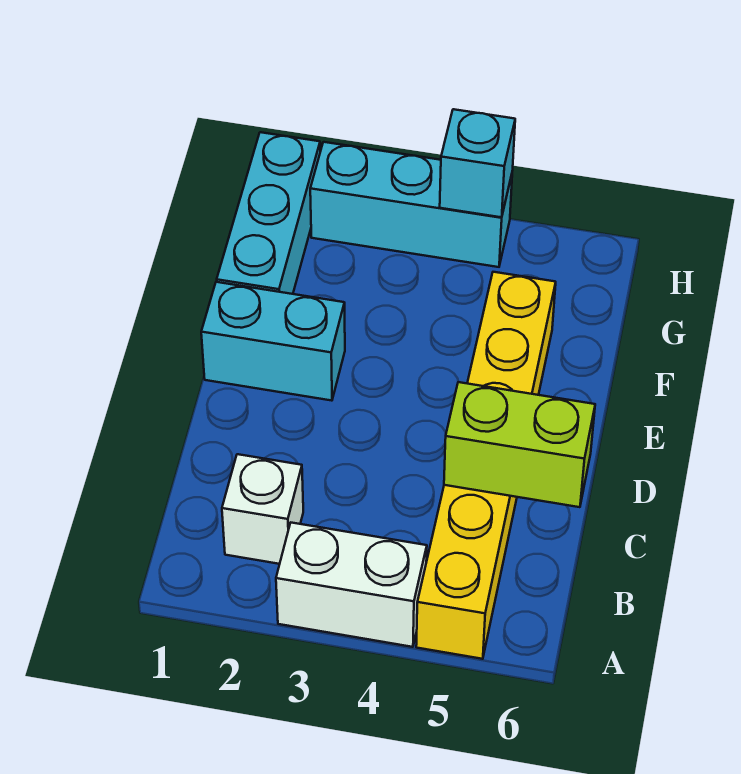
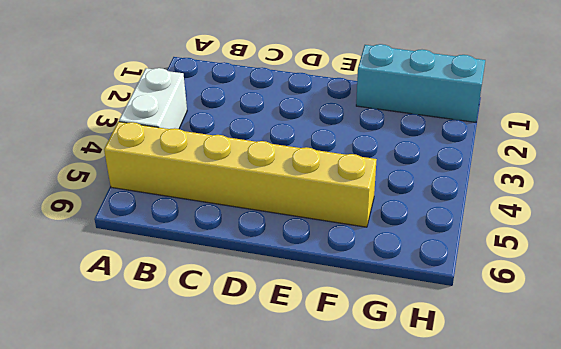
none -> white brick B2 level 1
none -> cyan brick E1:E2 level 1

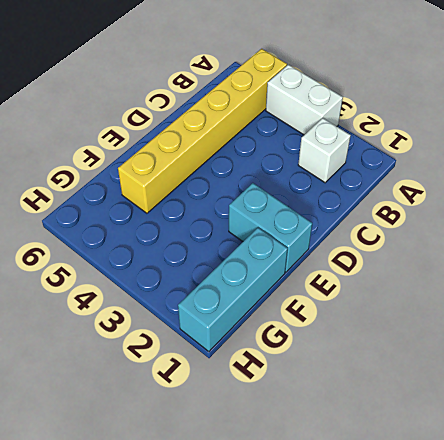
none -> cyan brick H2:H4 level 1
none -> lime brick C5:C6 level 2

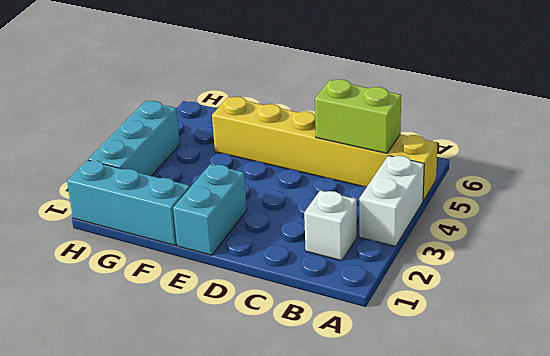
lime brick B5:C5 level 2 -> lime brick C5:C6 level 2
none -> cyan brick H4 level 2

